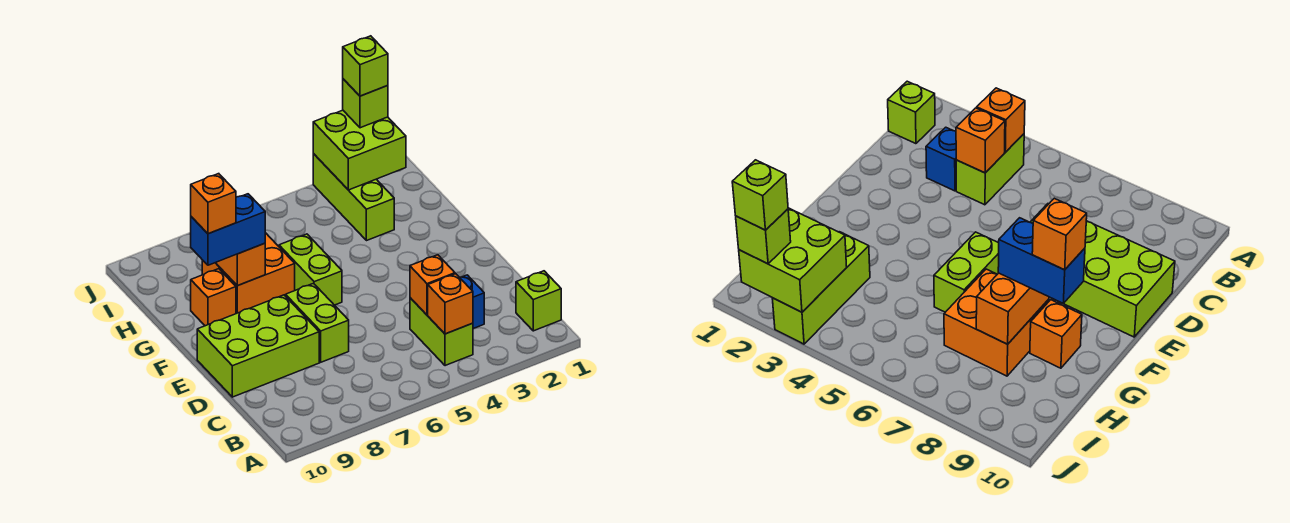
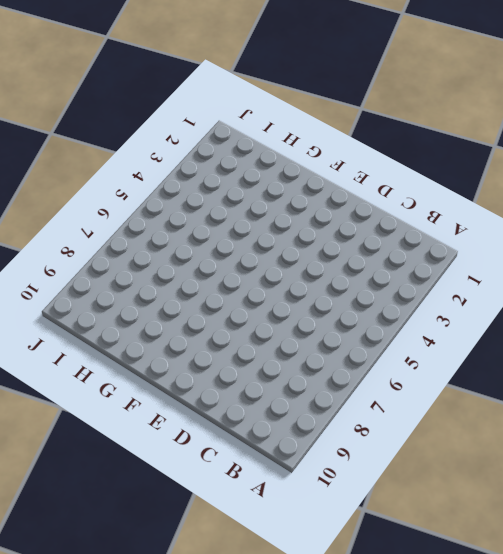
none -> lime brick B1 level 1
none -> lime brick B4:C4 level 1
none -> blue brick C3 level 1

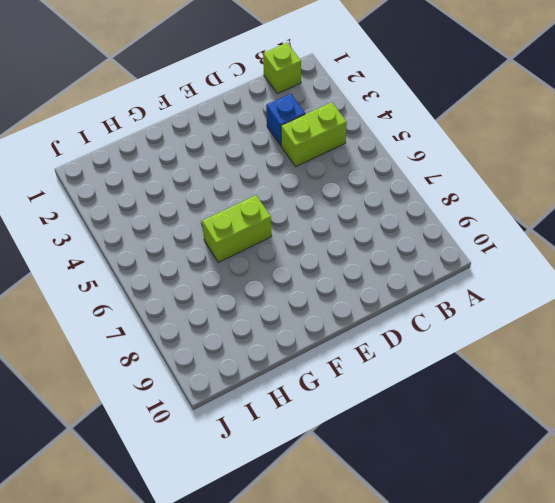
none -> lime brick D7:E7 level 1
none -> lime brick D8:E10 level 1
none -> orange brick G7:H8 level 1

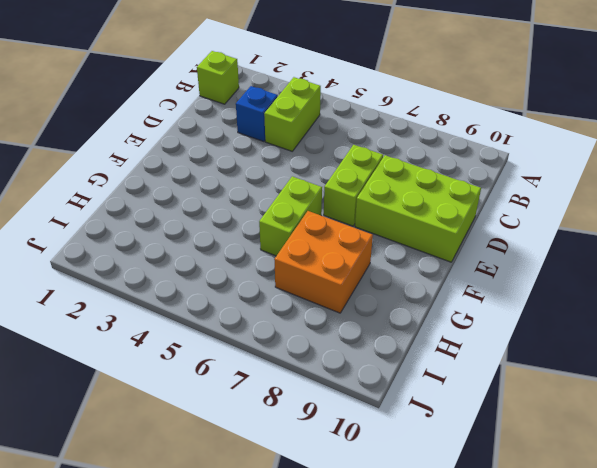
none -> orange brick G9 level 1
none -> lime brick H3:J3 level 1
none -> orange brick B4 level 2

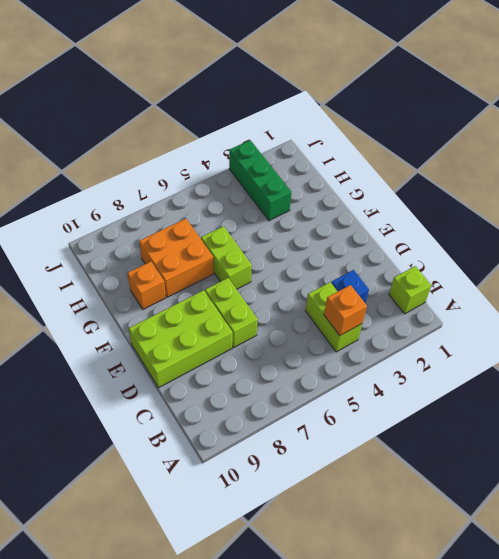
green brick H3:J3 level 1 -> lime brick H3:J3 level 1
none -> orange brick C4 level 2
none -> orange brick G8:H8 level 2
none -> lime brick I2:J3 level 2

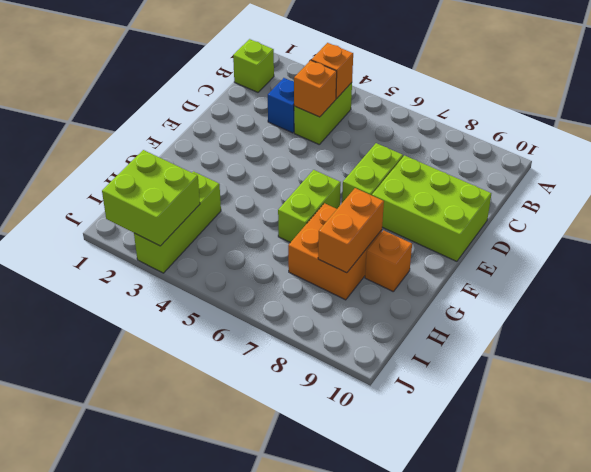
none -> blue brick G8:G9 level 3
none -> lime brick J2 level 3
none -> orange brick G9 level 4

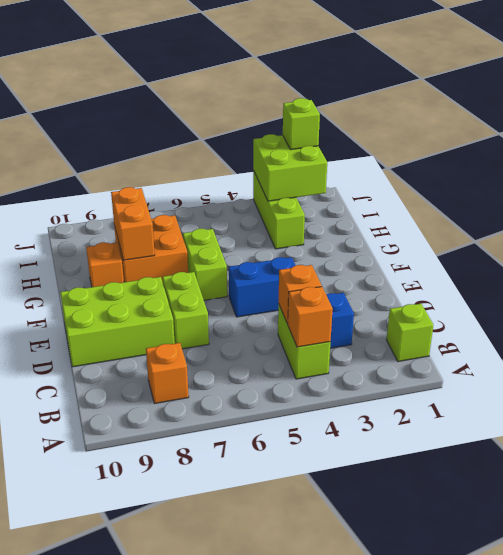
orange brick B8 level 1 -> orange brick G9 level 4
blue brick E4:E5 level 1 -> blue brick G8:G9 level 3
none -> lime brick J2 level 4

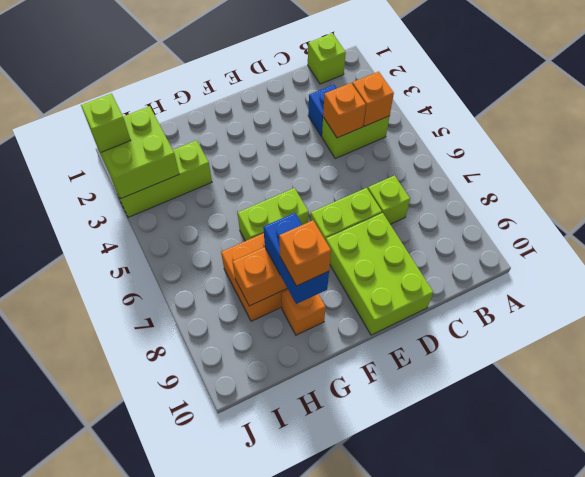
lime brick C7 level 1 -> lime brick J2 level 4

